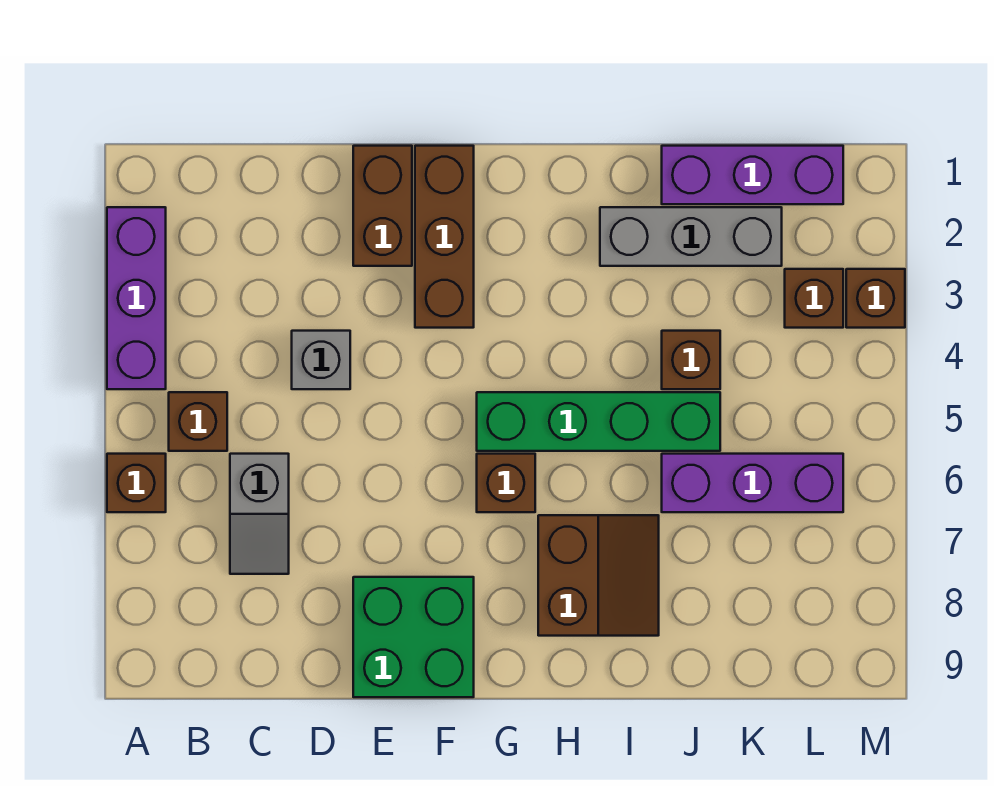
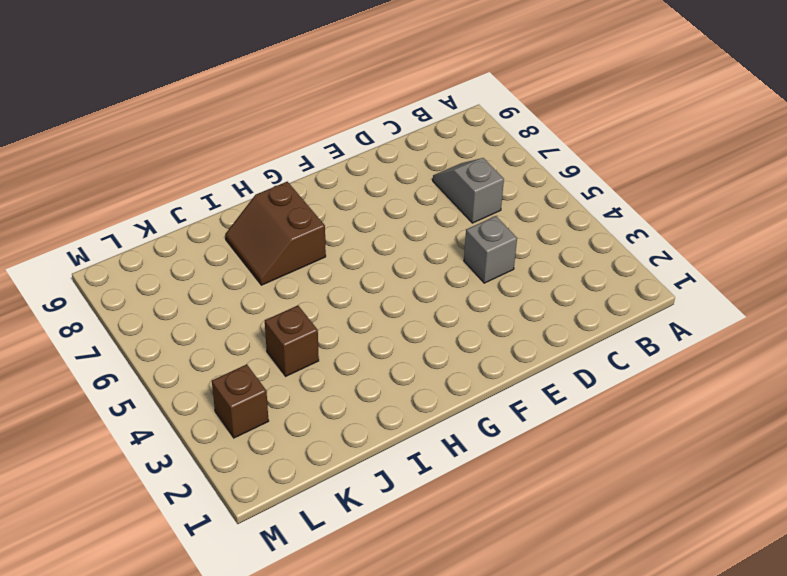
none -> purple brick A2:A4 level 1
none -> brown brick A6 level 1
none -> brown brick B5 level 1

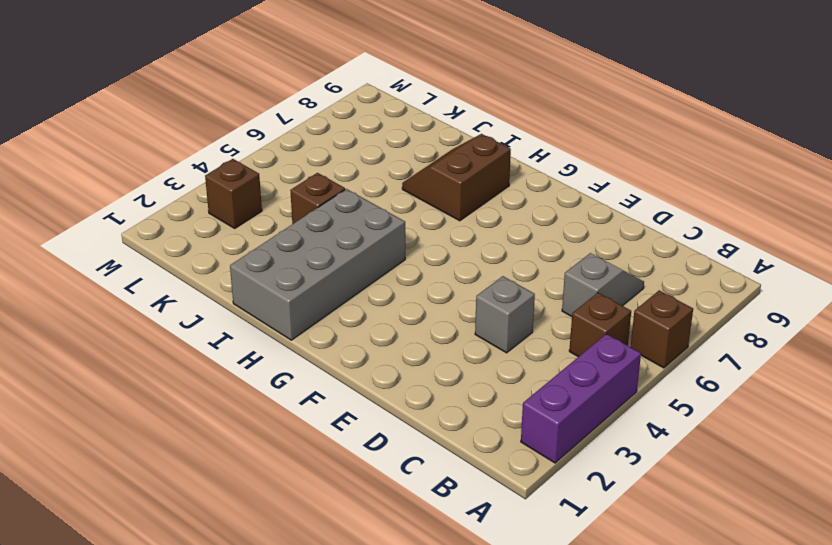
grey brick H1:I4 level 1 -> grey brick I2:K2 level 1
none -> brown brick E1:E2 level 1
none -> green brick E8:F9 level 1
none -> brown brick F1:F3 level 1

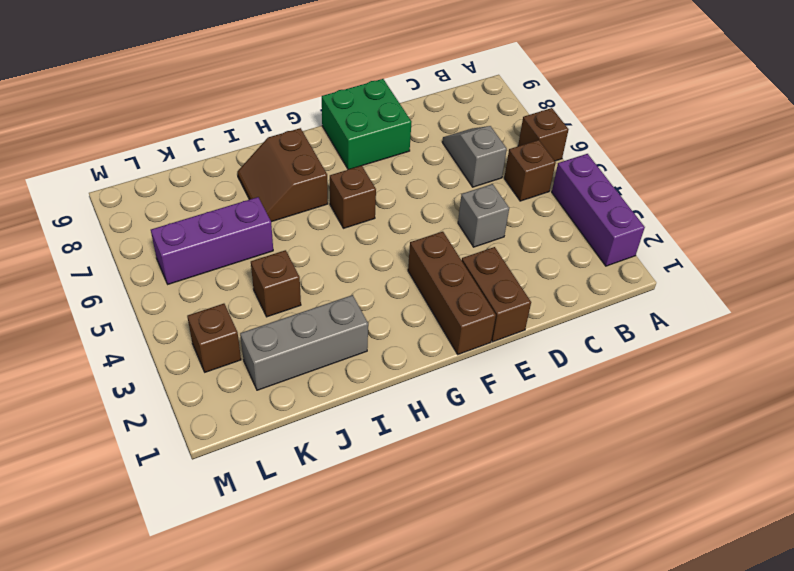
none -> green brick G5:J5 level 1
none -> purple brick J1:L1 level 1
none -> brown brick M3 level 1

